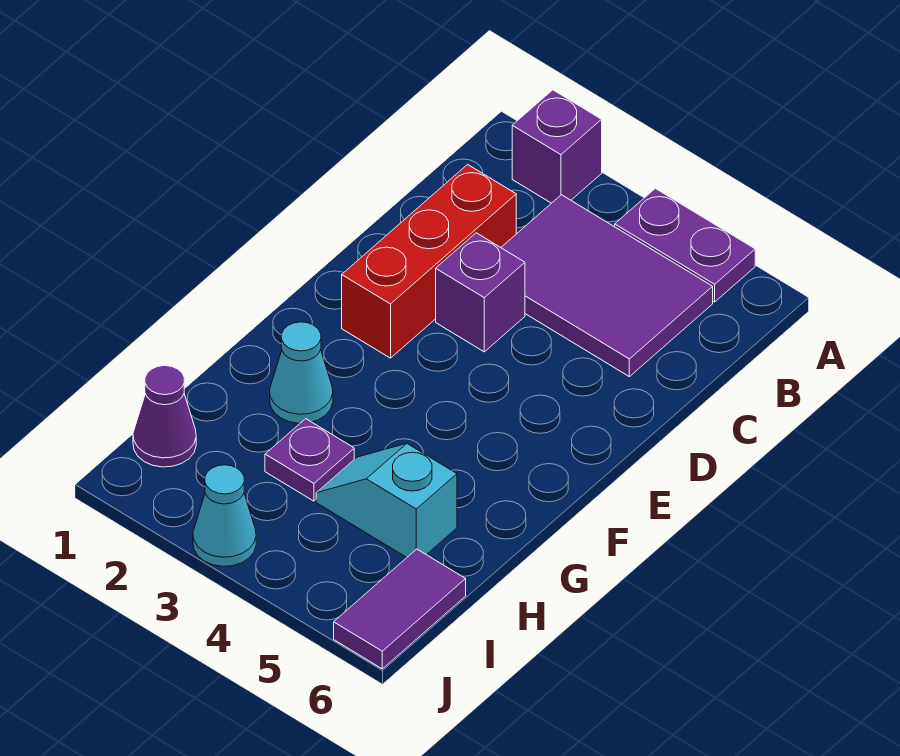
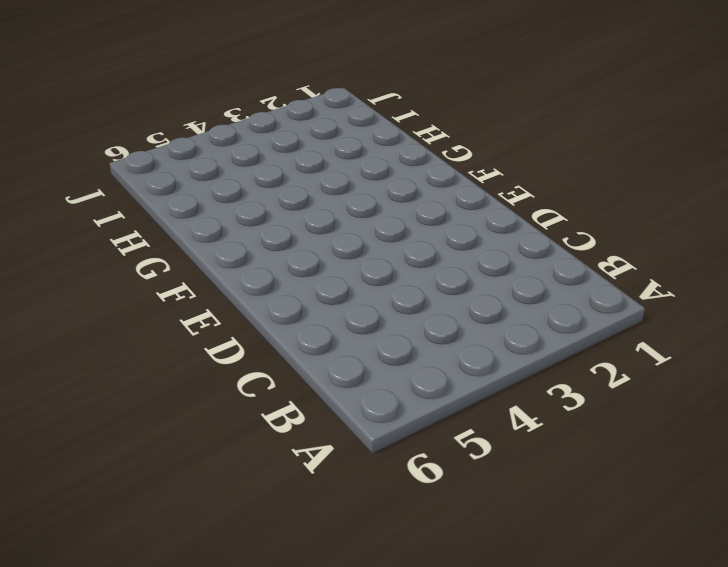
none -> purple brick A2 level 1
none -> purple plate A4:A5 level 1

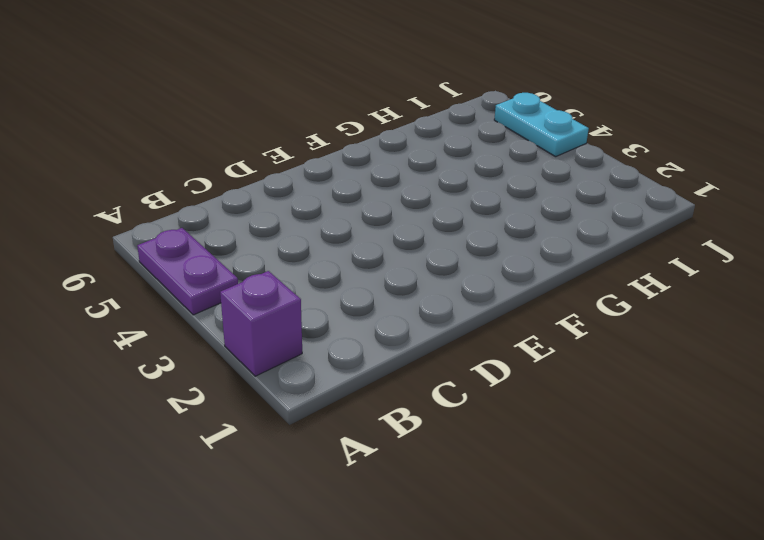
cyan plate J4:J5 level 1 -> none
none -> purple tile B3:C5 level 1
none -> red brick C2:E2 level 1

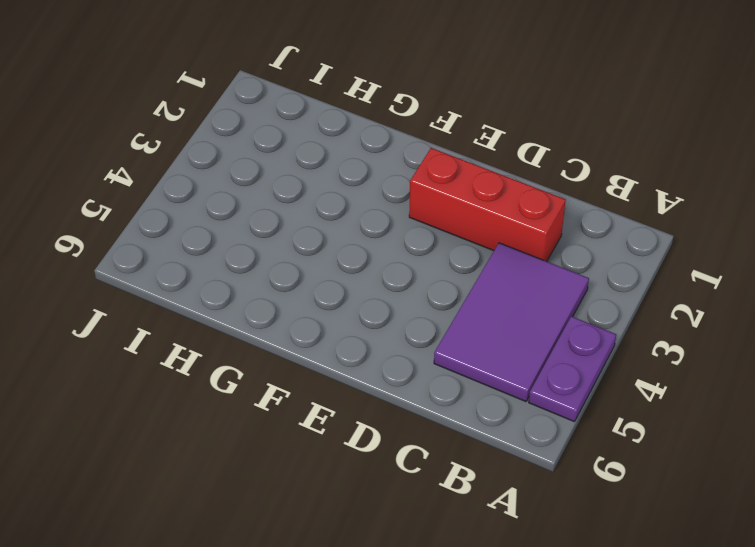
none -> purple brick A2 level 1
none -> purple brick D3 level 1

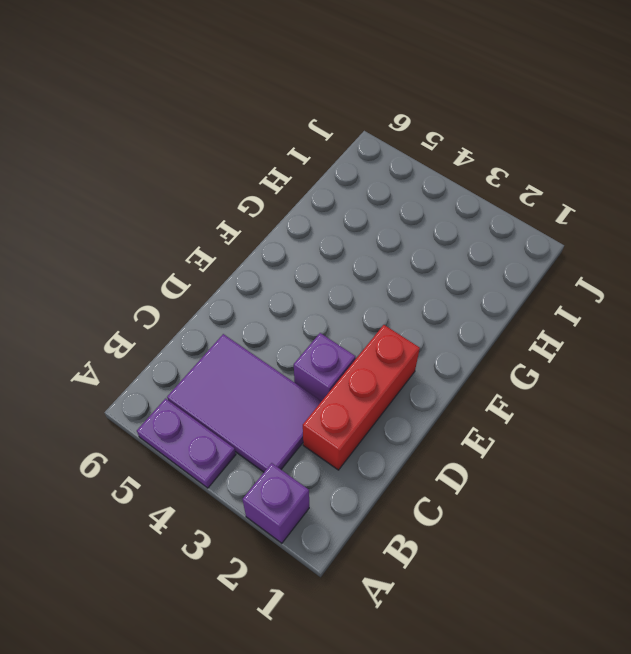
none -> cyan cone G2 level 1
none -> purple plate H3 level 1

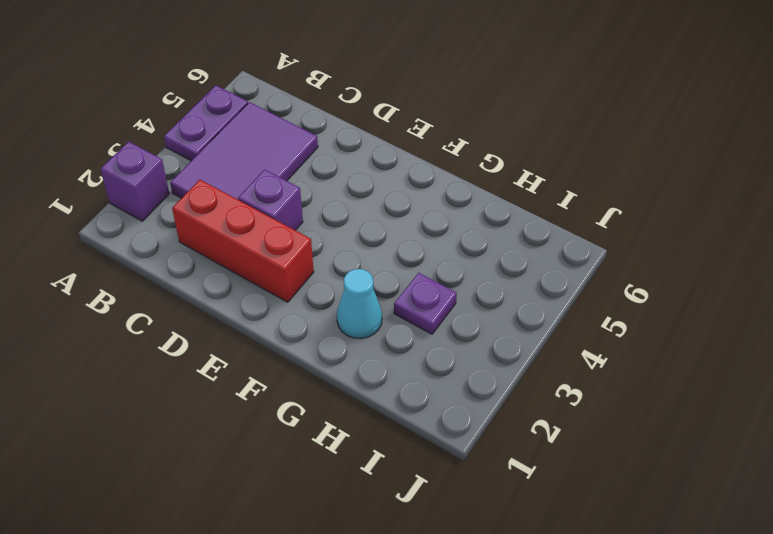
none -> cyan slope H4:H5 level 1 top 5
none -> purple cone I1 level 1

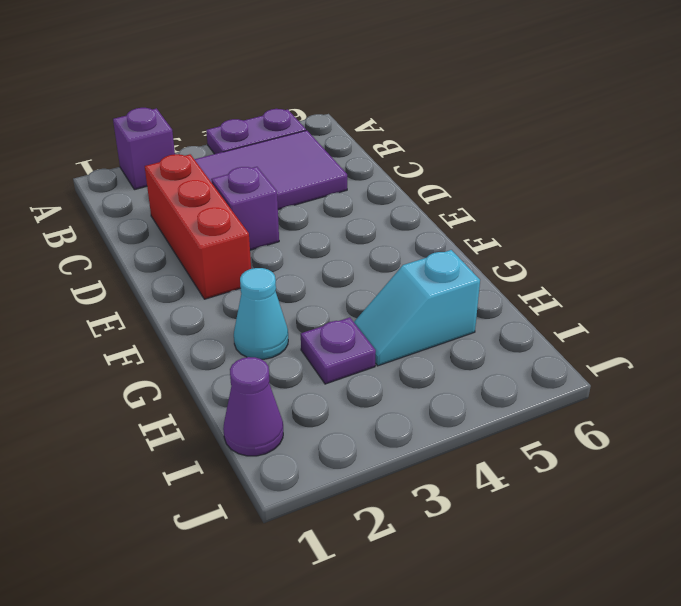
none -> purple tile I6:J6 level 1
none -> cyan cone J3 level 1

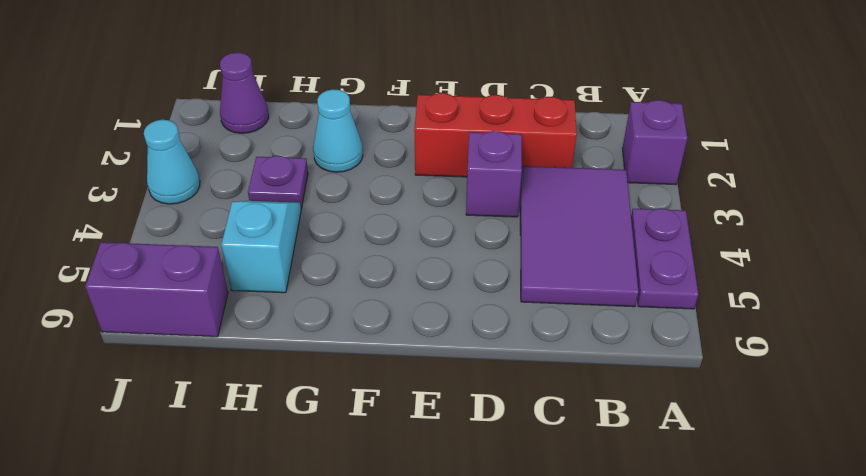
purple brick I6:J6 level 1 -> purple tile I6:J6 level 1

